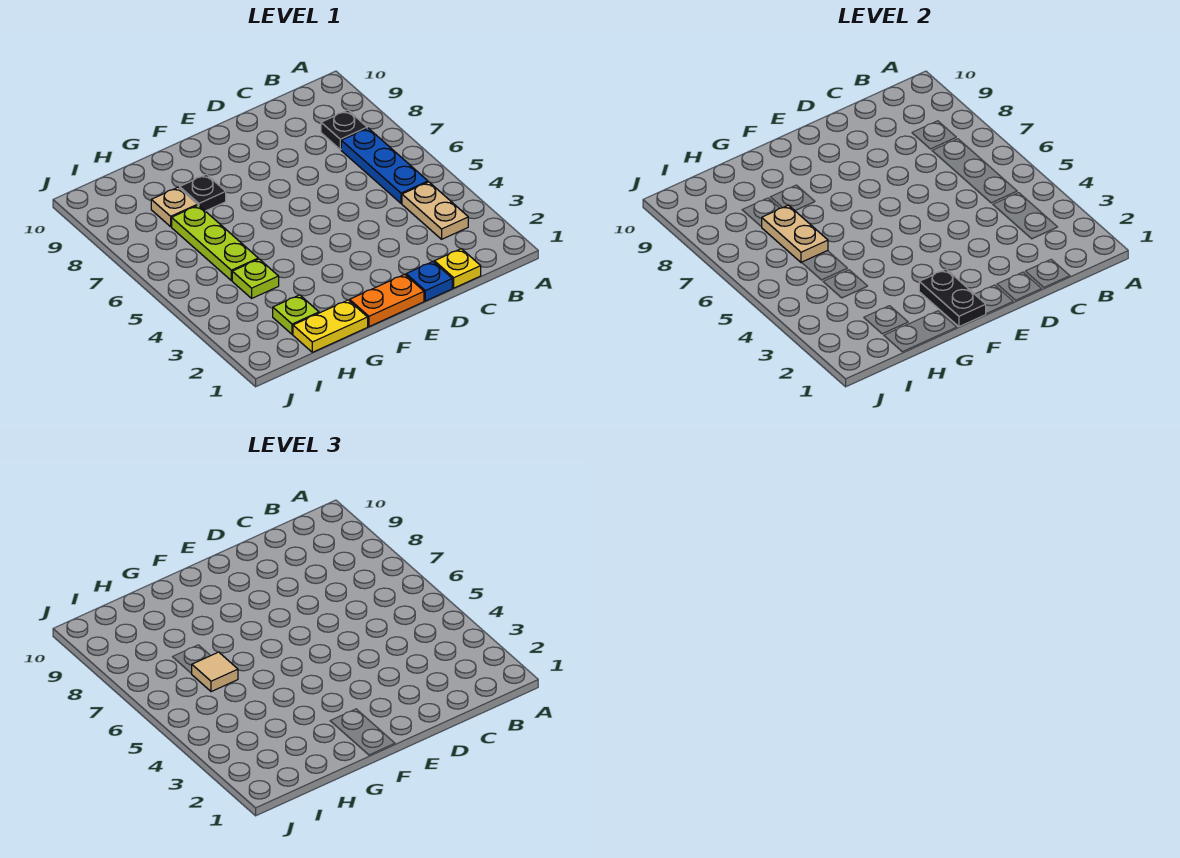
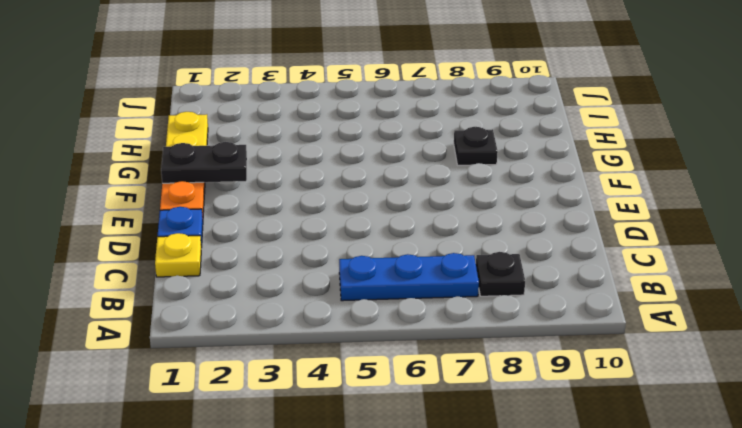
none -> tan plate B3:B4 level 1
none -> lime plate H2 level 1
none -> lime plate H4 level 1

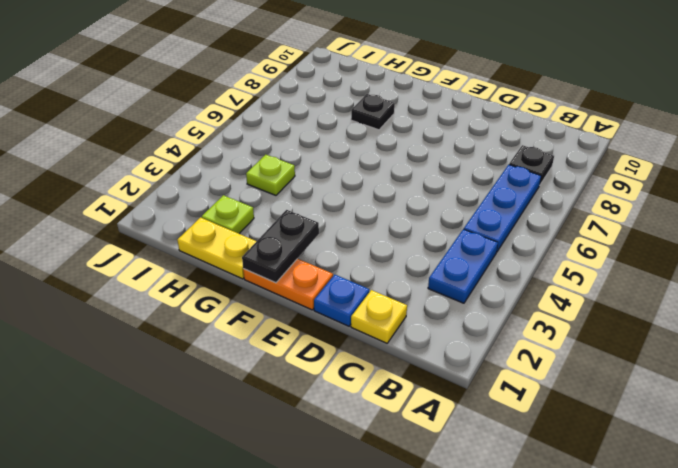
blue plate B3:B4 level 1 -> tan plate B3:B4 level 1
none -> lime plate H5:H7 level 1
none -> tan plate H8 level 1
none -> tan plate H6:H7 level 2

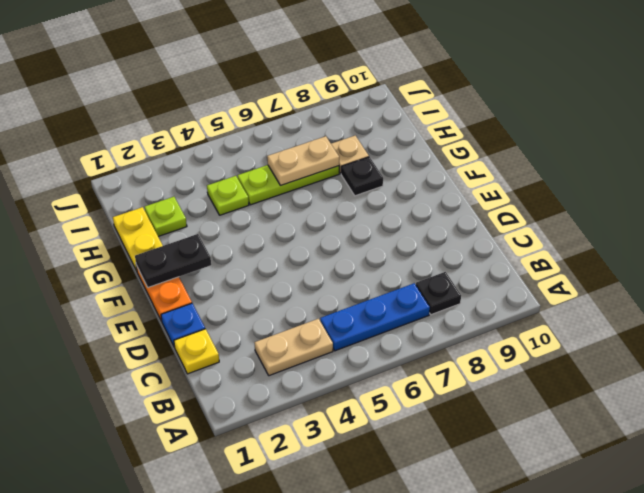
none -> tan tile H6 level 3

